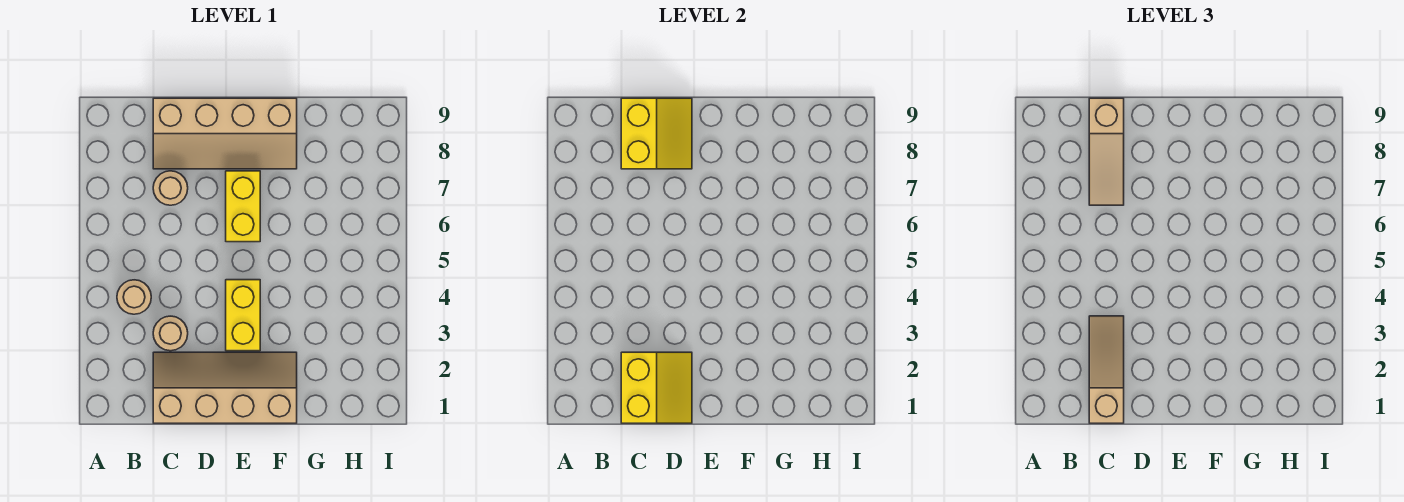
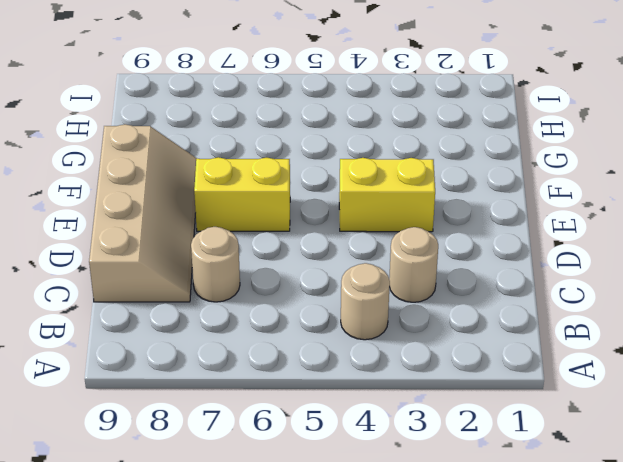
none -> tan slope C1:F2 level 1 top 1
none -> yellow slope C1:D2 level 2 top C

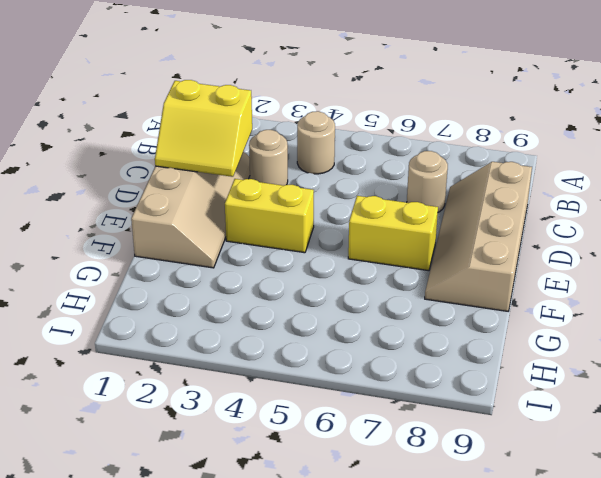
none -> yellow slope C8:D9 level 2 top C
none -> tan slope C1:C3 level 3 top 1

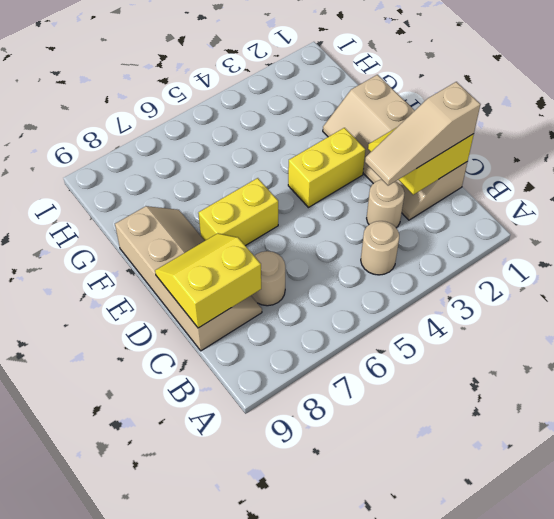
none -> tan slope C7:C9 level 3 top 9

